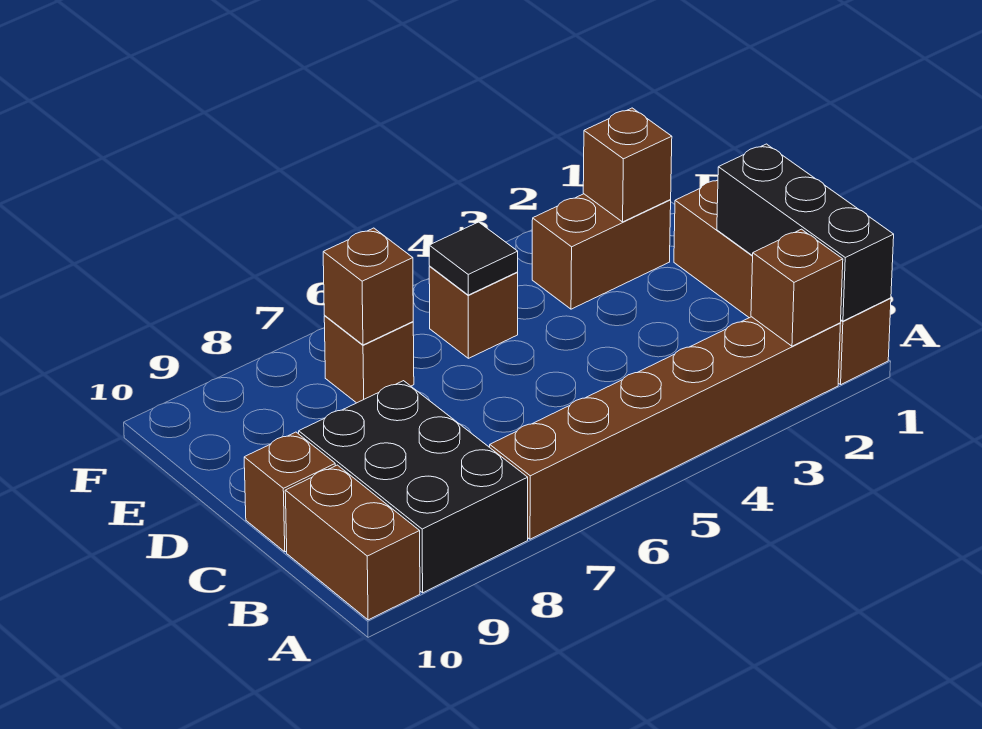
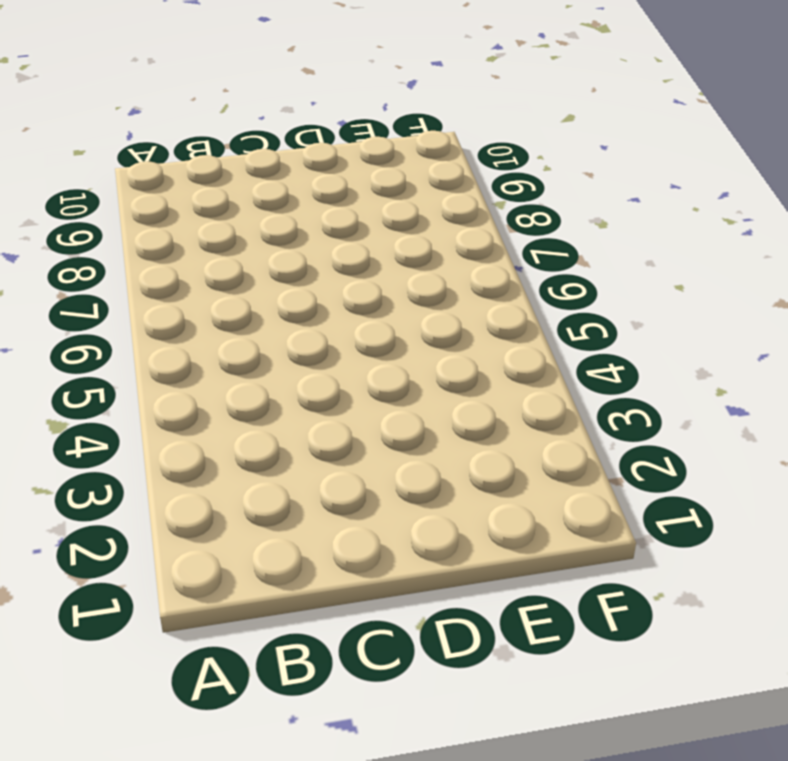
none -> brown brick A1:D1 level 1
none -> brown brick A2:A7 level 1
none -> black brick A8:C9 level 1

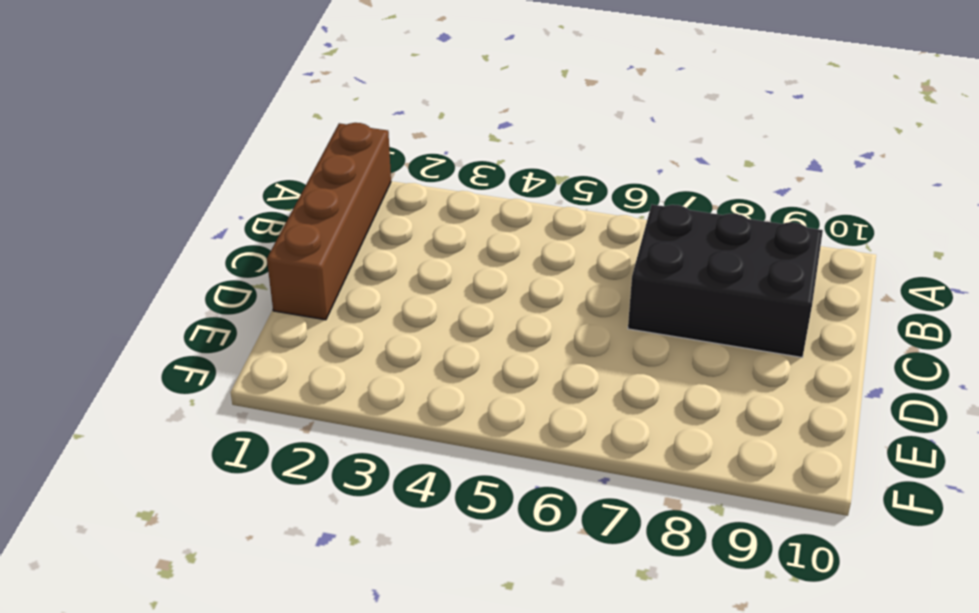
black brick B7:C9 level 1 -> black brick A8:C9 level 1
none -> brown brick A2:A7 level 1
none -> brown brick A10:B10 level 1
none -> brown brick C10 level 1

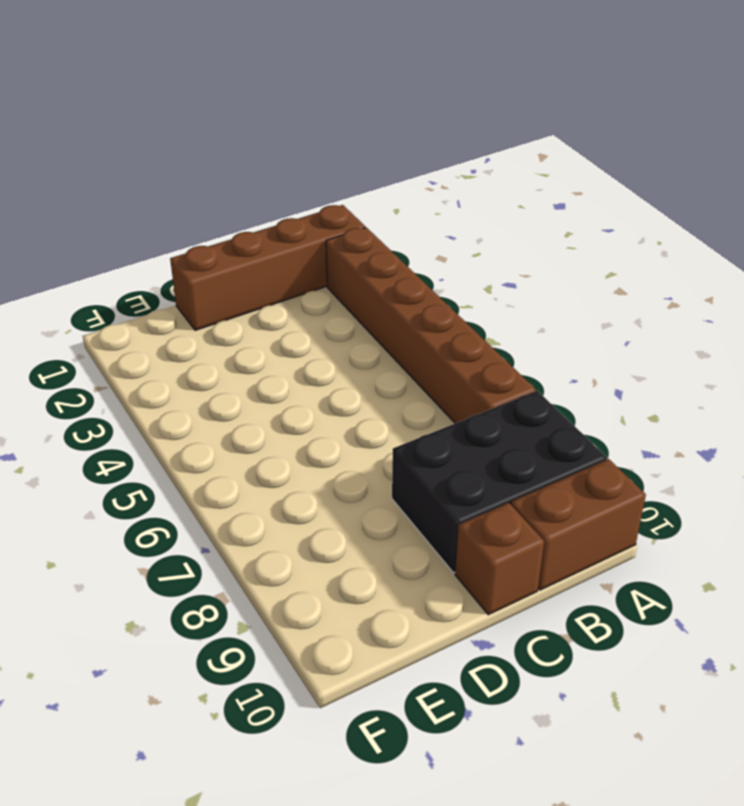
none -> brown brick E2:E3 level 1
none -> brown brick E5 level 1
none -> brown brick E7 level 1

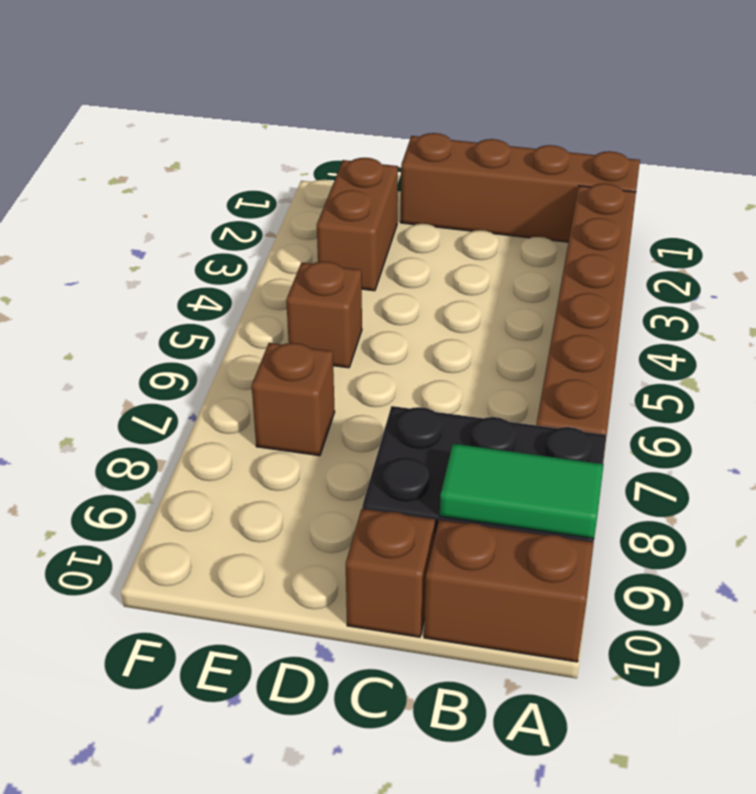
green tile A9:B9 level 2 -> none
none -> black brick A1:C1 level 2
none -> brown brick A2 level 2
none -> brown brick E2 level 2

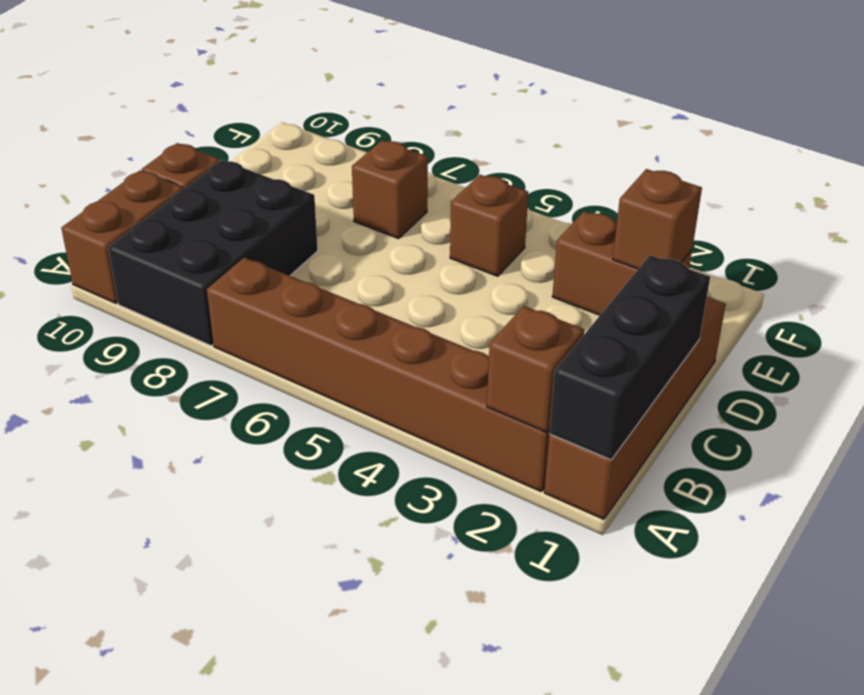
none -> black tile E5 level 2
none -> brown brick E7 level 2

